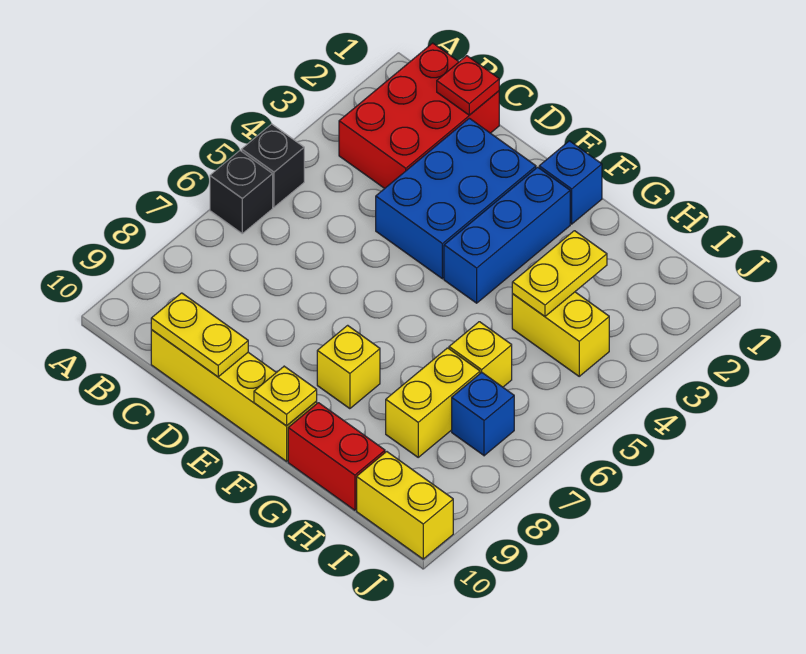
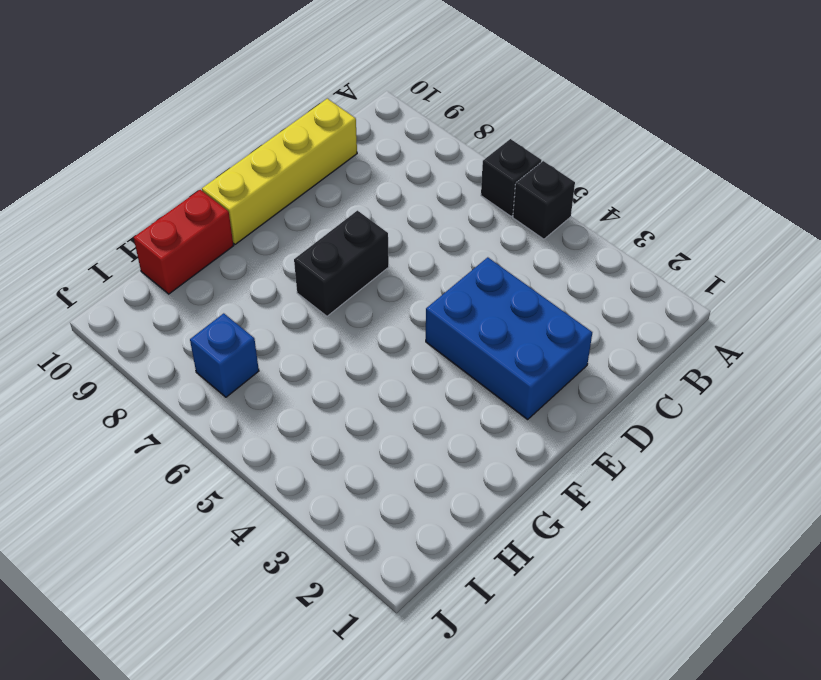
black brick E7:F7 level 1 -> none
none -> red brick B1:C3 level 1
none -> blue brick F1 level 1
none -> blue brick F2:F4 level 1

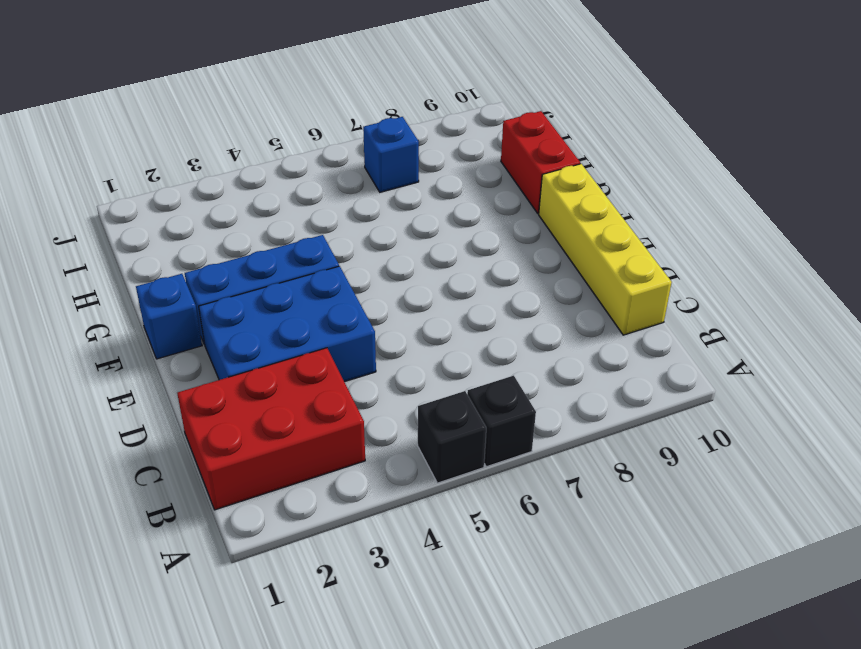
none -> yellow brick F8 level 1
none -> yellow brick H4:I4 level 1
none -> yellow brick H6 level 1

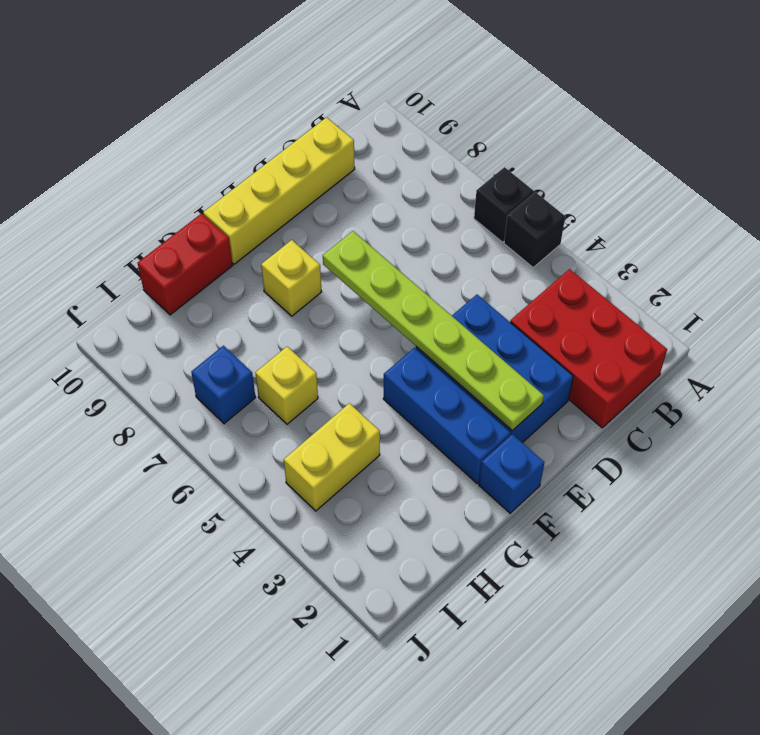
lime plate E2:E7 level 2 -> none
none -> yellow brick H7:H8 level 1
none -> yellow brick I10:J10 level 1
none -> red plate C1 level 2

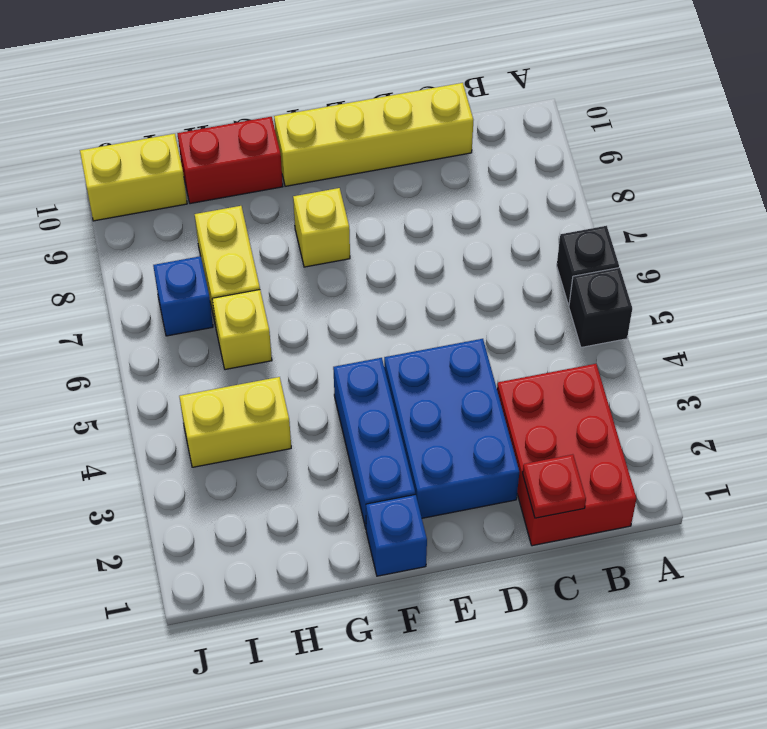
none -> yellow plate C10:D10 level 2
none -> yellow plate F10 level 2
none -> yellow plate H3:H4 level 2

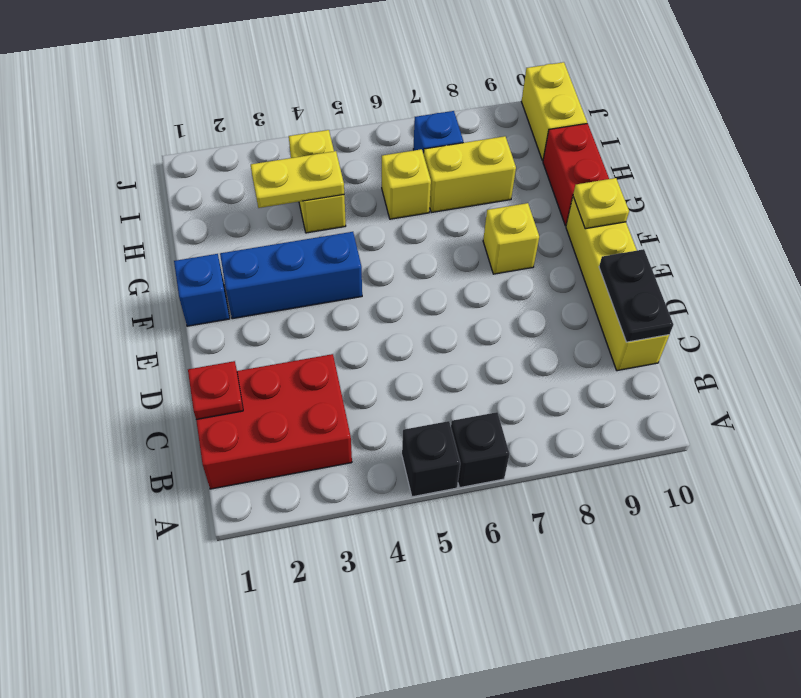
black plate C10:D10 level 2 -> yellow plate C10:D10 level 2
none -> blue brick D2:E4 level 1

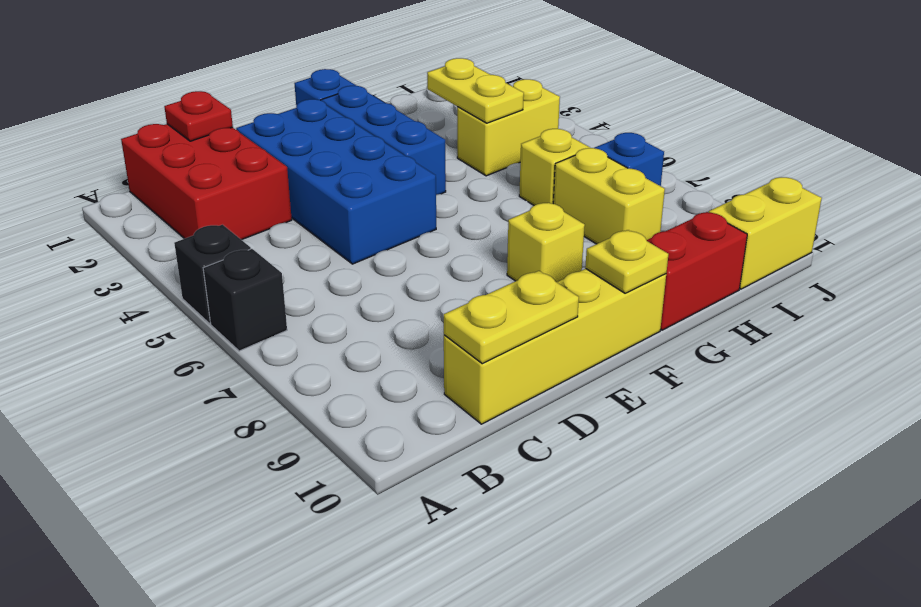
blue brick D2:E5 level 1 -> blue brick D2:E4 level 1

